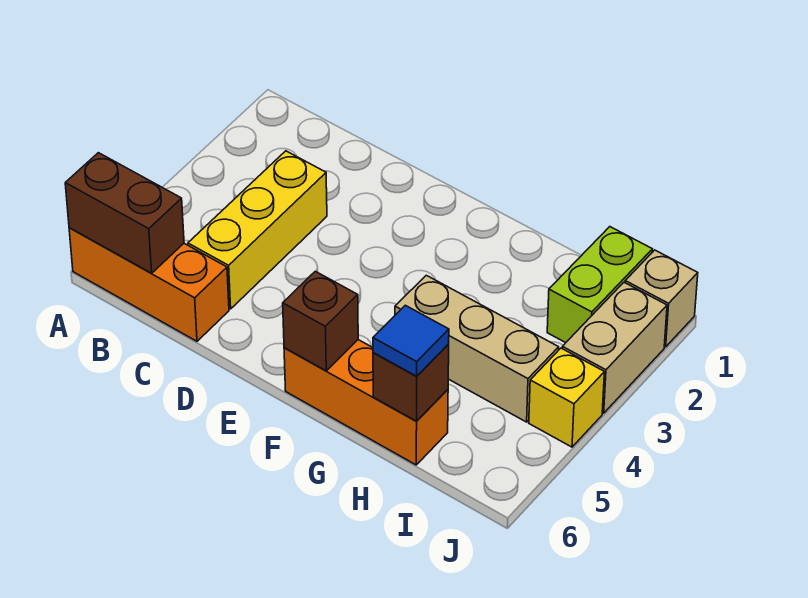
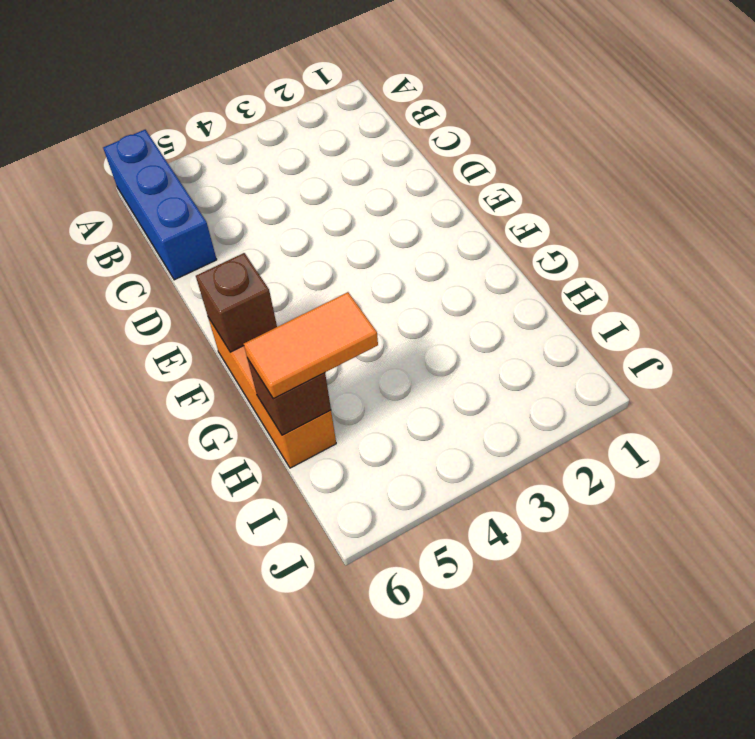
blue brick A6:C6 level 1 -> orange brick A6:C6 level 1
orange tile H5:H6 level 3 -> blue tile H6 level 3
none -> yellow brick C3:C5 level 1
none -> tan brick G4:I4 level 1
none -> lime brick I1:I2 level 1

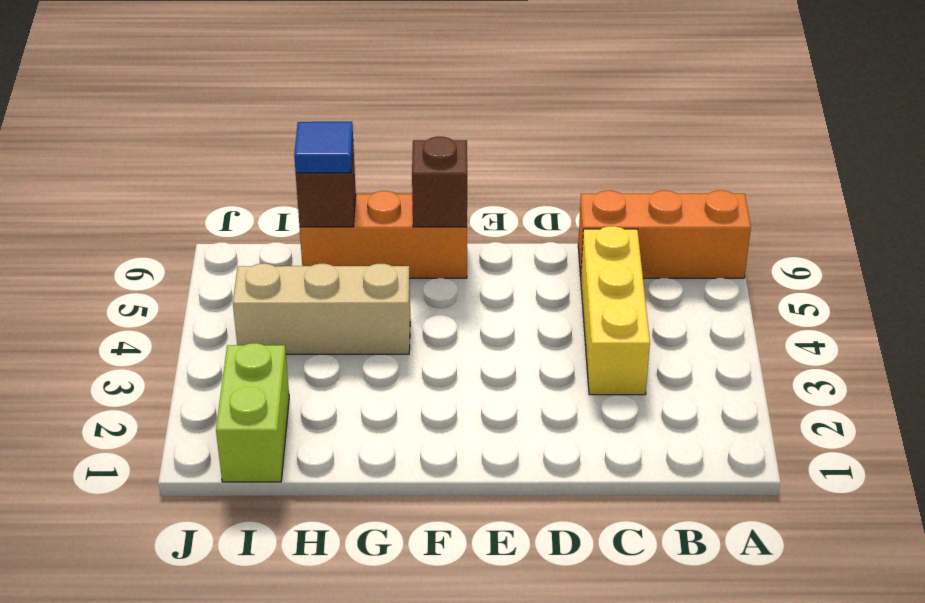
none -> tan brick J1 level 1
none -> tan brick J2:J3 level 1
none -> yellow brick J4 level 1

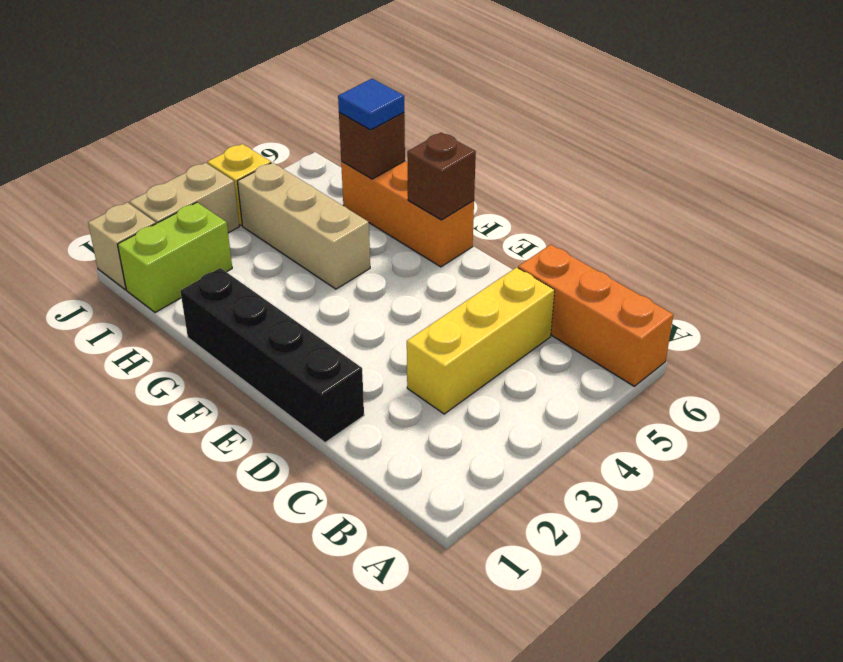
black brick D1:G1 level 1 -> none
none -> brown brick A6:B6 level 2

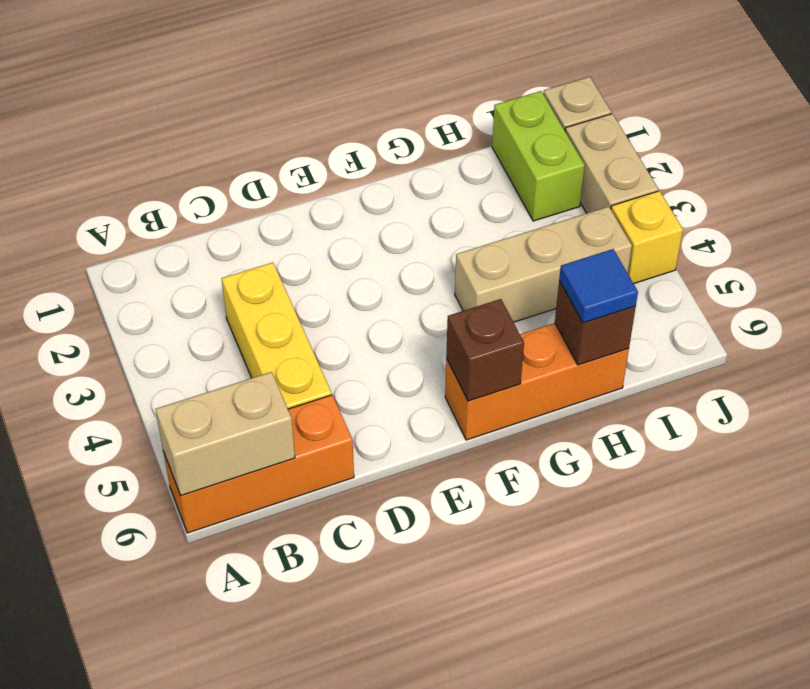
tan brick A6:B6 level 2 -> brown brick A6:B6 level 2

